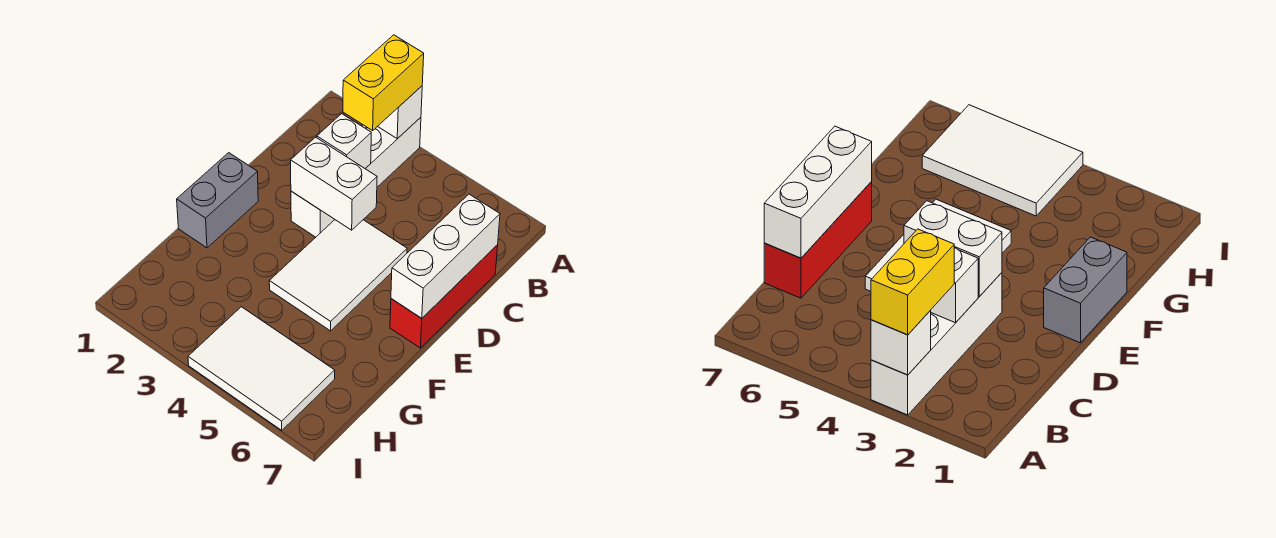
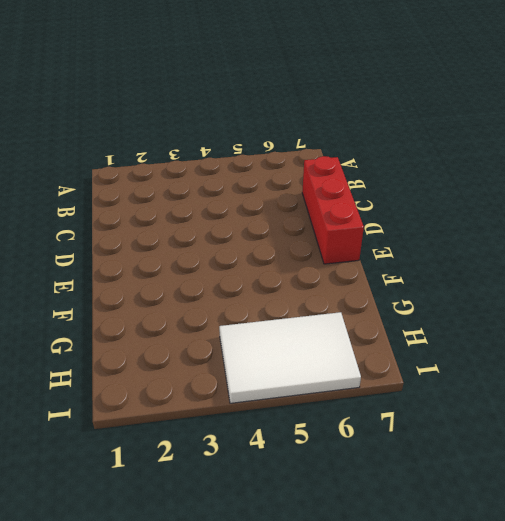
none -> white brick A3:D3 level 1
none -> white tile D4:F5 level 1

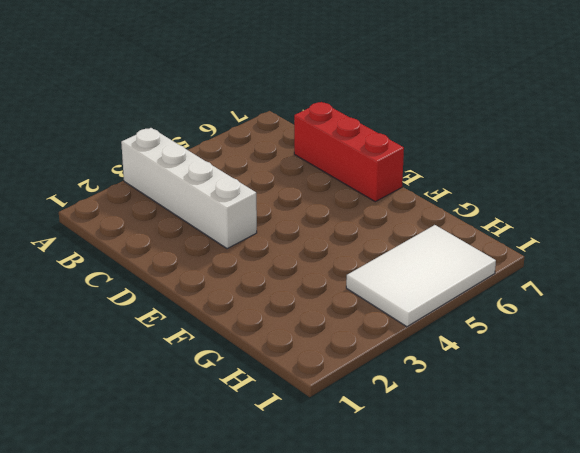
none -> white tile D4:F5 level 1
none -> grey brick E1:F1 level 1

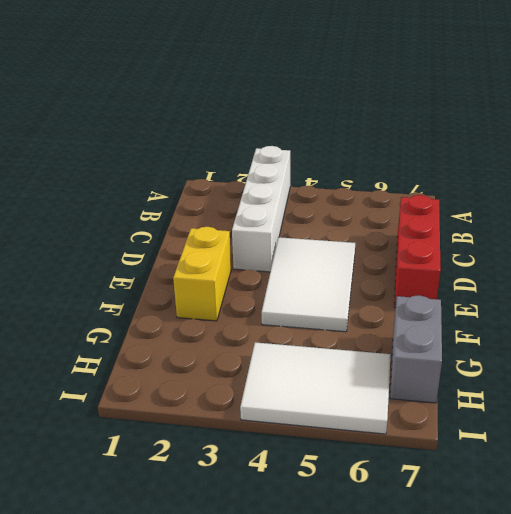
yellow brick E2:F2 level 1 -> yellow brick A3:B3 level 3
grey brick G7:H7 level 1 -> grey brick E1:F1 level 1
none -> white brick A3 level 2
none -> white brick C3 level 2

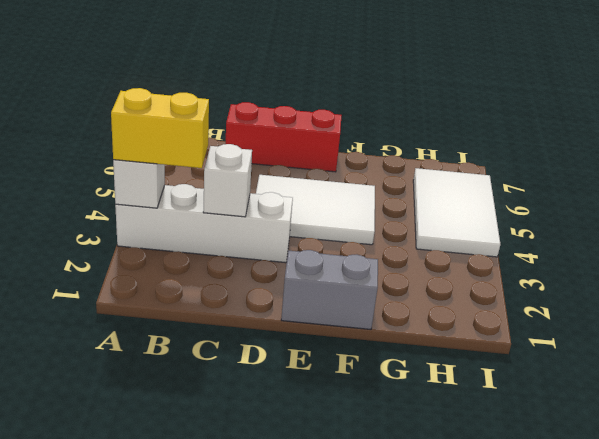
none -> white brick C7:E7 level 2
none -> white brick D3:D4 level 2

